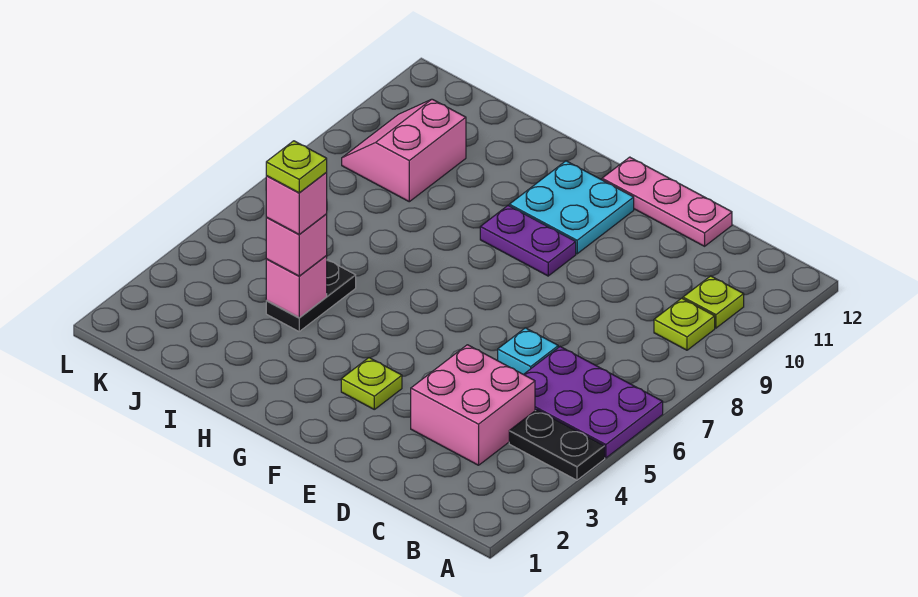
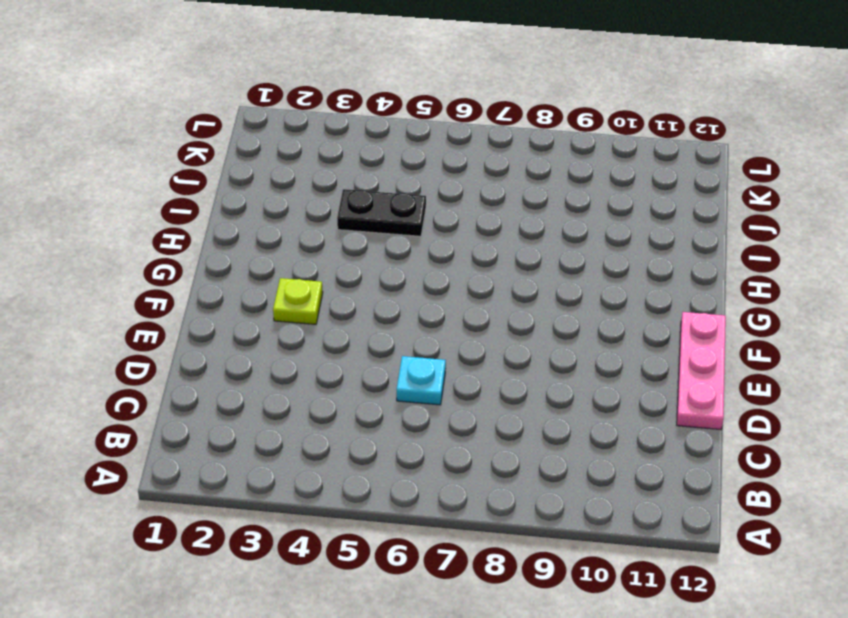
none -> black plate A4:B4 level 1
none -> purple plate A5:C6 level 1
none -> lime plate B9 level 1

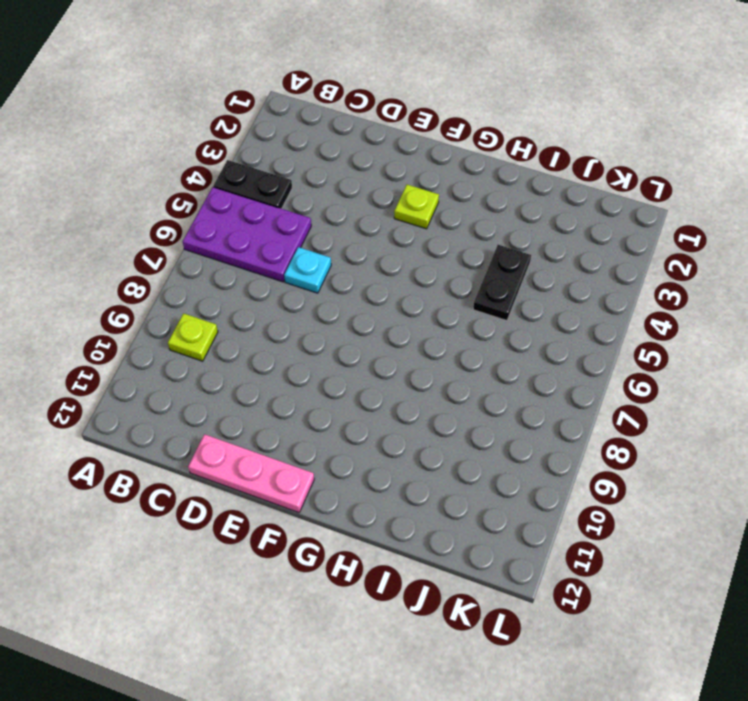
none -> lime plate B10 level 1
none -> pink brick C3:D4 level 1
none -> purple plate F9:G9 level 1

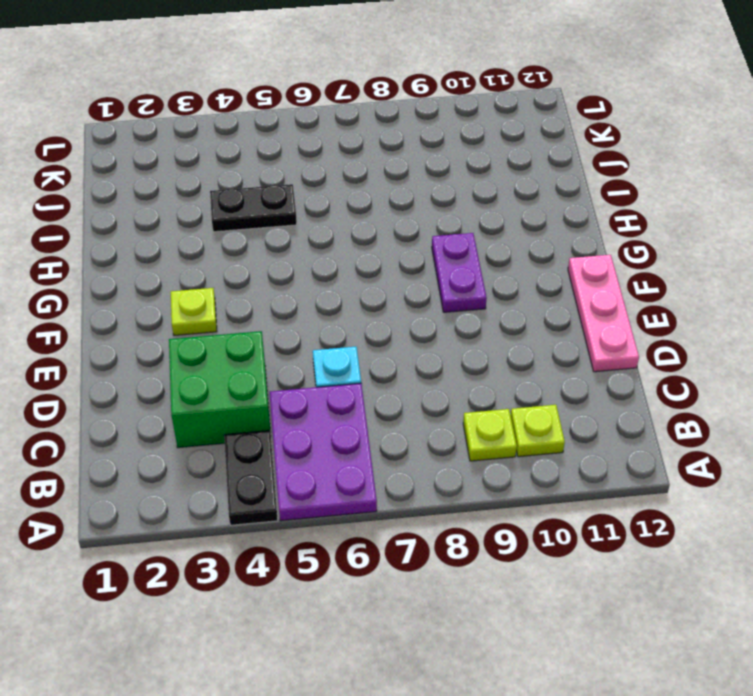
green brick C3:D4 level 1 -> pink brick C3:D4 level 1
none -> cyan plate F10:G11 level 1
none -> pink slope J9:K10 level 1 top J
none -> pink brick I4 level 2

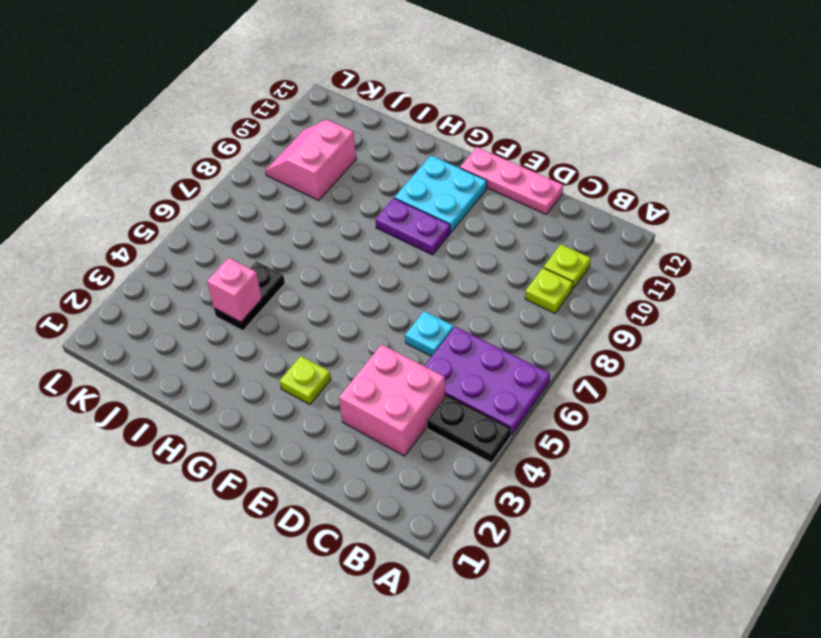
none -> pink brick I4 level 3
none -> pink brick I4 level 4
none -> lime plate I4 level 5

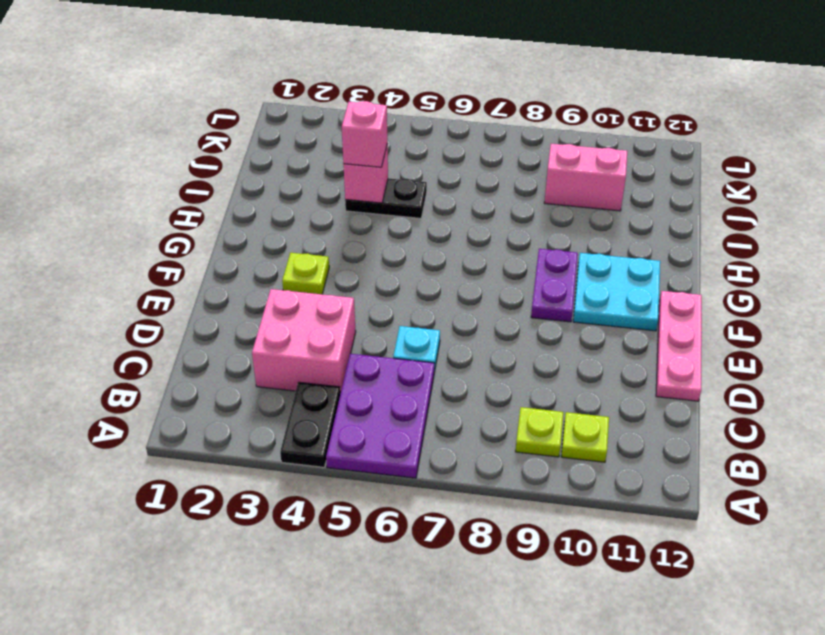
none -> pink brick I4 level 4
none -> lime plate I4 level 5

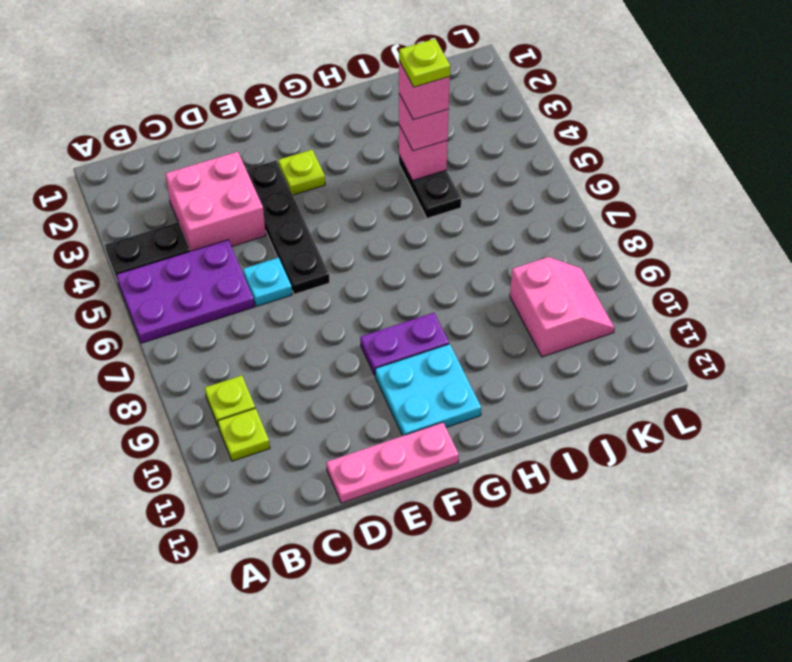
black plate E3:E6 level 1 -> none

